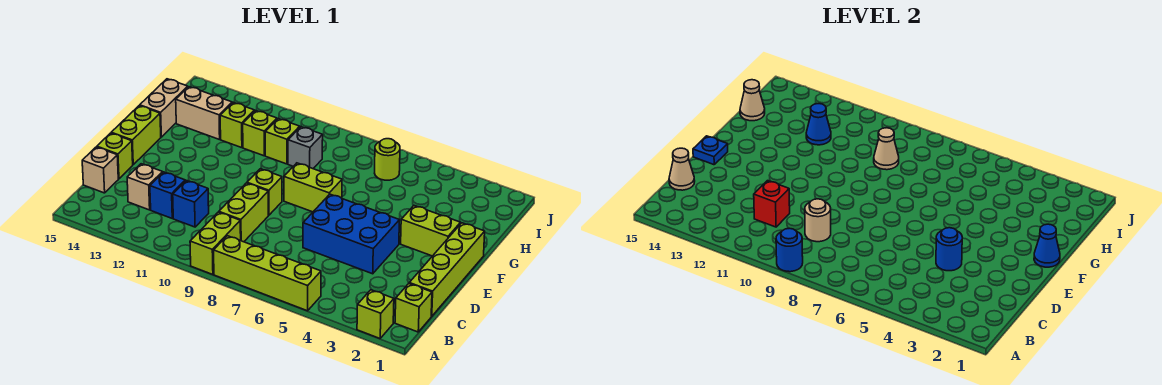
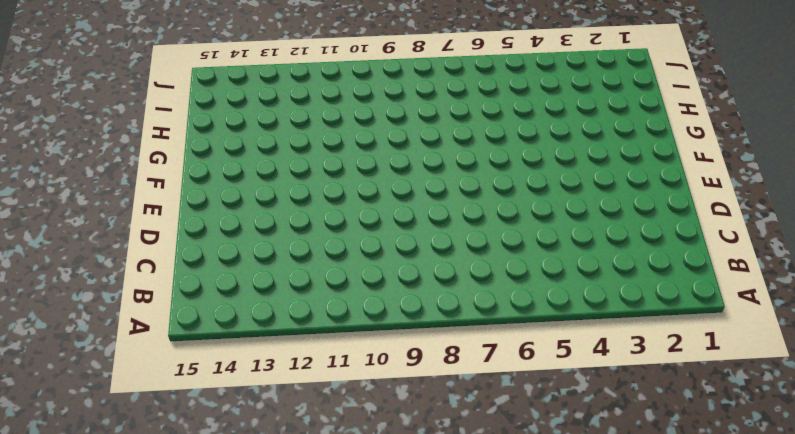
none -> lime brick A2 level 1
none -> lime brick A5:A8 level 1
none -> lime brick A9:B9 level 1
none -> lime brick B1 level 1

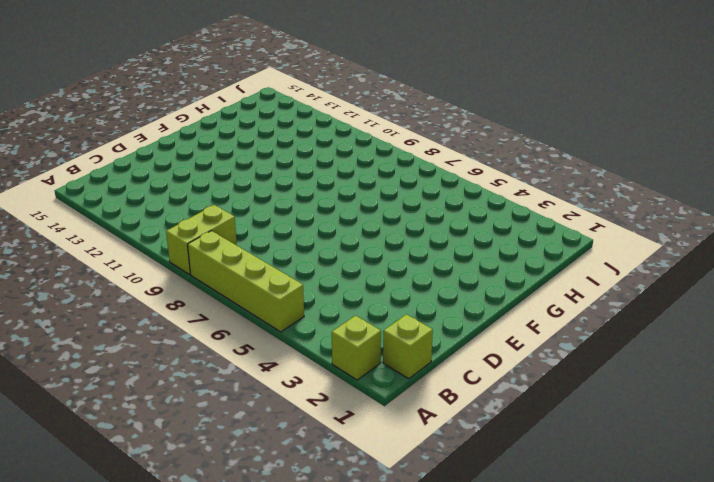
none -> lime brick C1:F1 level 1
none -> lime brick C9:D9 level 1
none -> blue brick C11 level 1
none -> blue brick C12 level 1

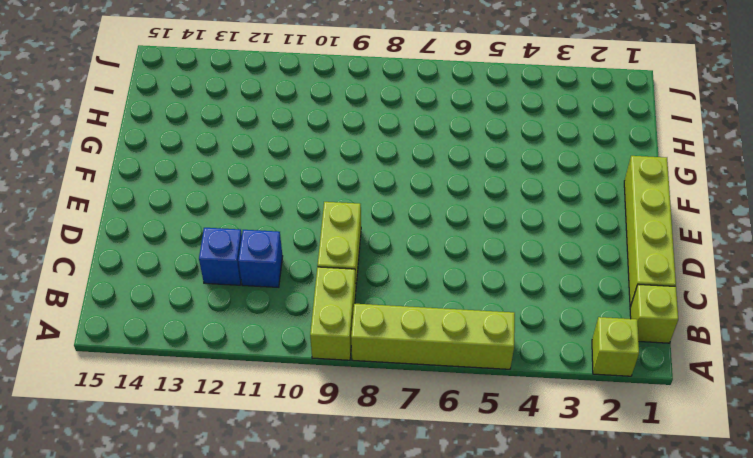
none -> tan brick C13 level 1
none -> tan brick C15 level 1
none -> blue brick D4:E6 level 1
none -> lime brick D15 level 1

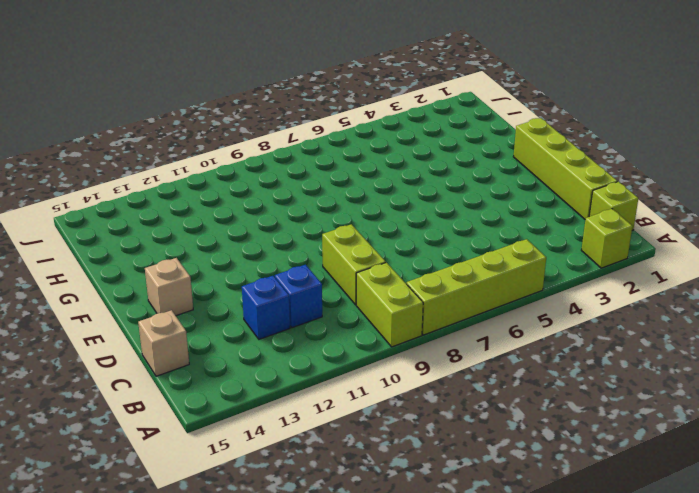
tan brick E14 level 1 -> tan brick C13 level 1
none -> blue brick D4:E6 level 1
none -> lime brick D15 level 1
none -> lime brick E9 level 1
none -> lime brick E15:F15 level 1

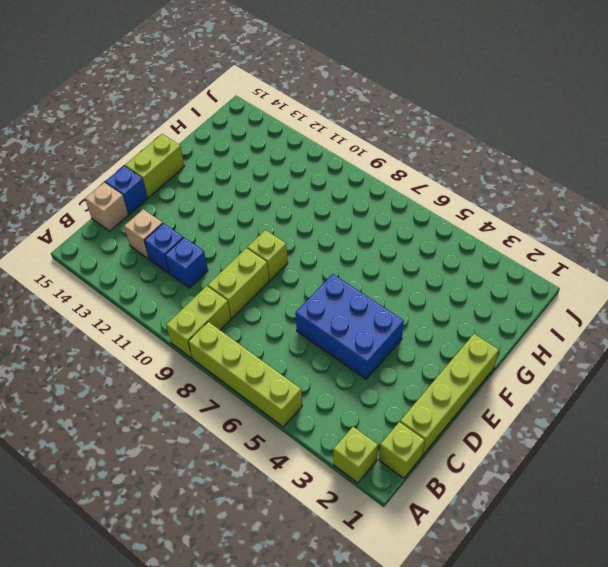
blue brick D15 level 1 -> lime brick D15 level 1
none -> lime brick F2:F3 level 1
none -> lime brick F7:F8 level 1
none -> tan brick G15:H15 level 1
none -> grey brick H9 level 1

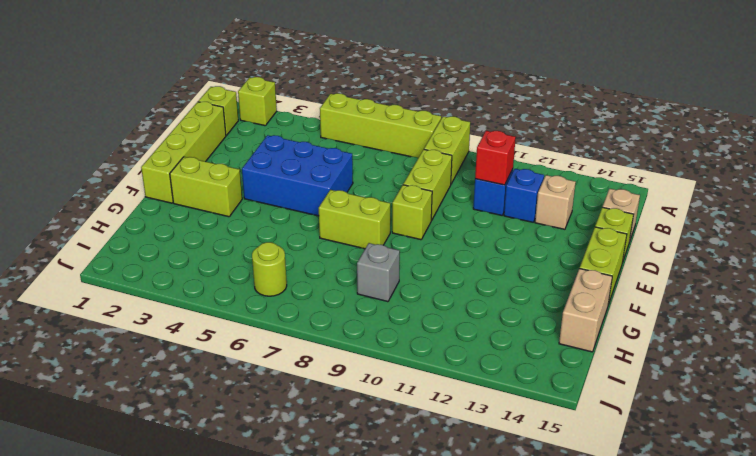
none -> lime brick H10 level 1
none -> lime brick H11 level 1
none -> lime brick H12 level 1
none -> tan brick H13:H14 level 1

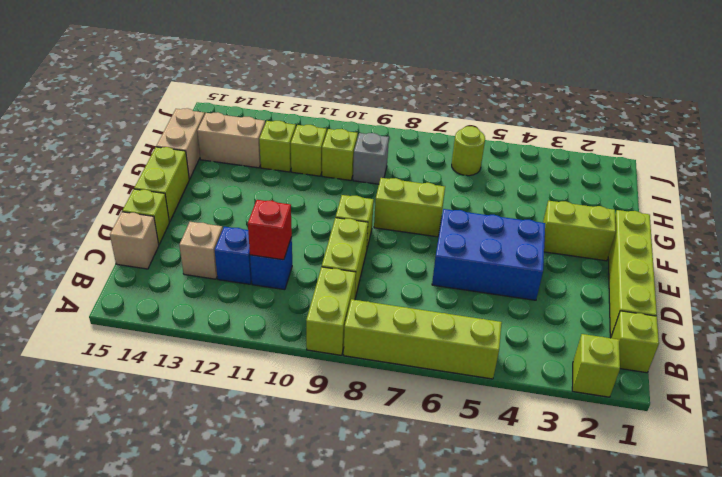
none -> blue round brick A9 level 2
none -> tan round brick C9 level 2
none -> tan cone C15 level 2
none -> blue round brick D4 level 2

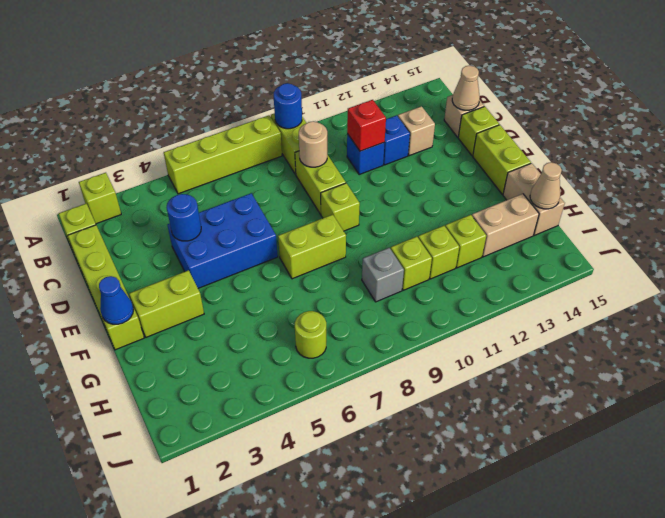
none -> blue plate E15 level 2
none -> tan cone H9 level 2
none -> blue cone H12 level 2

